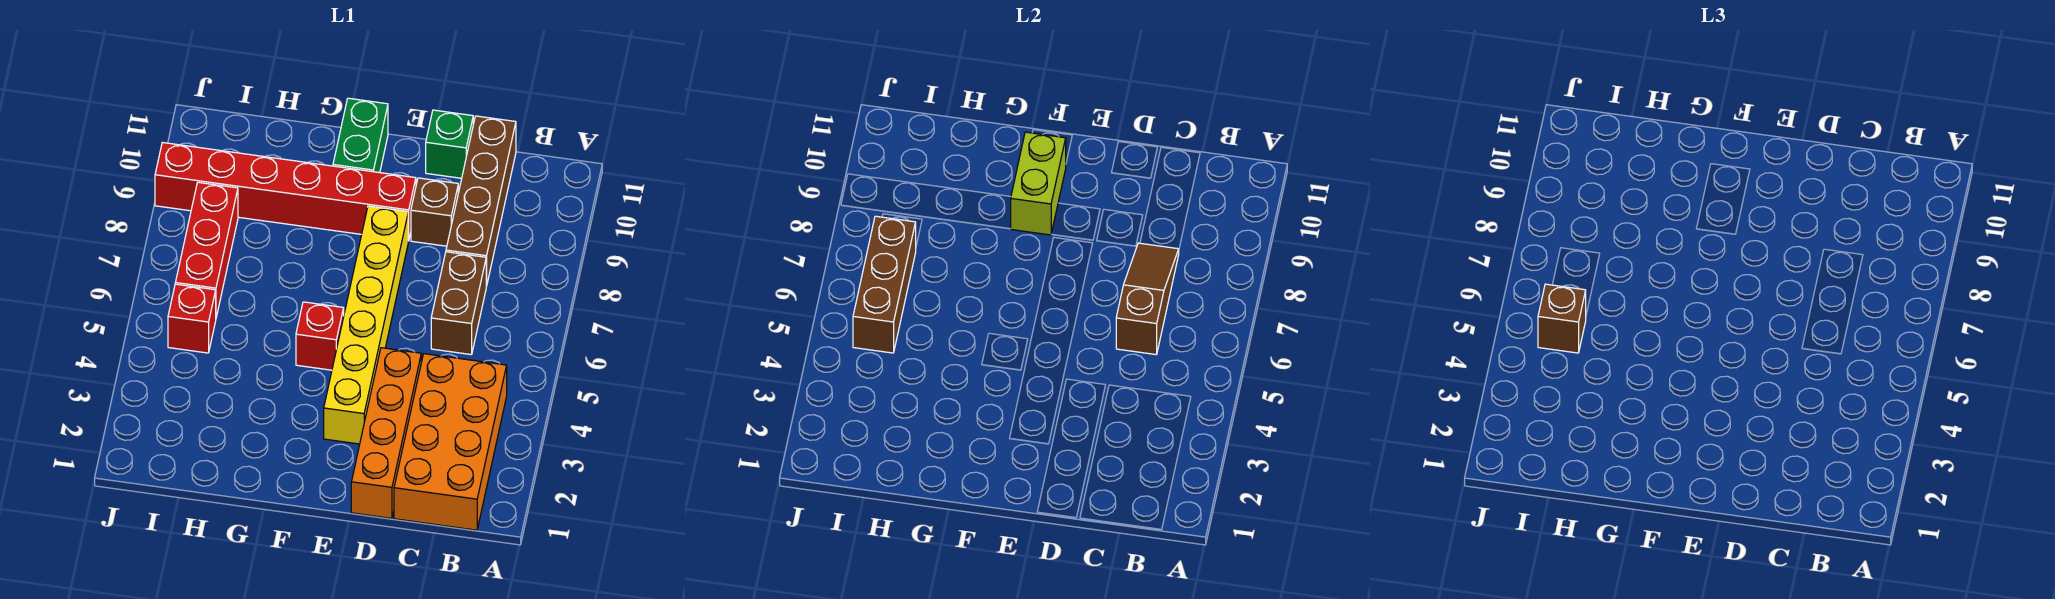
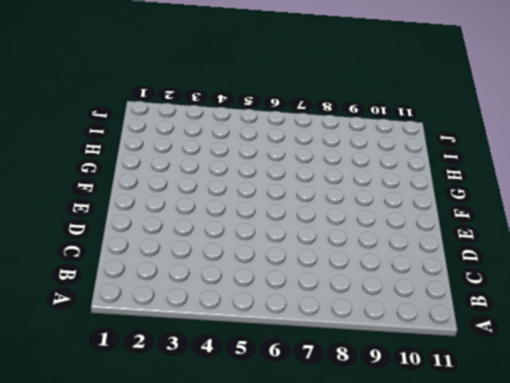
none -> orange brick B1:C4 level 1
none -> brown brick C6:C7 level 1
none -> brown brick C8:C11 level 1

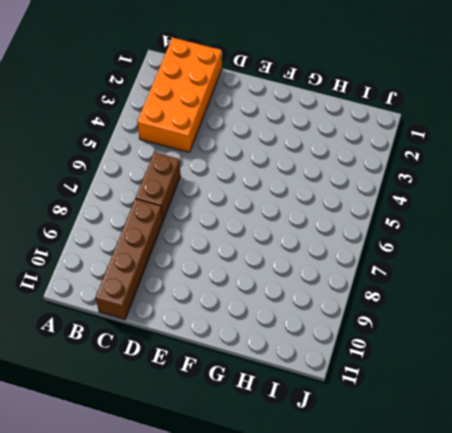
none -> orange brick D1:D4 level 1
none -> brown brick D9 level 1
none -> green brick D11 level 1

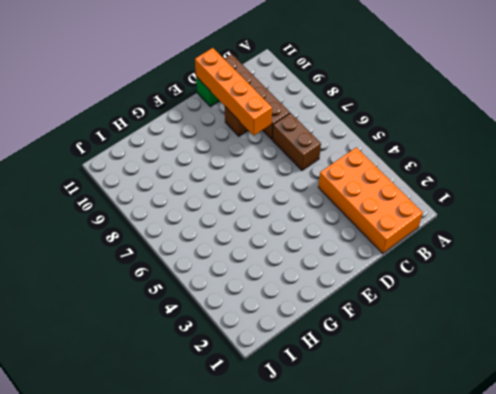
orange brick D8:D11 level 2 -> orange brick D1:D4 level 1
none -> yellow brick E3:E8 level 1
none -> red brick E9:J9 level 1
none -> red brick F5 level 1

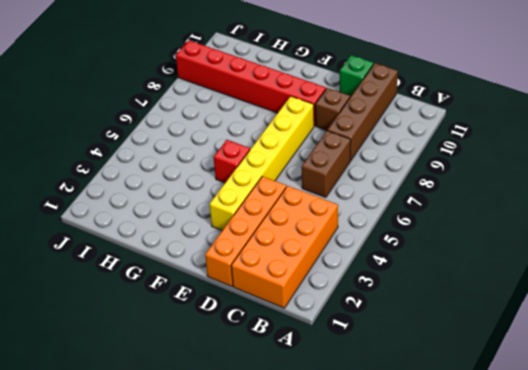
none -> green brick F10:F11 level 1
none -> red brick I5 level 1
none -> red brick I6:I8 level 1

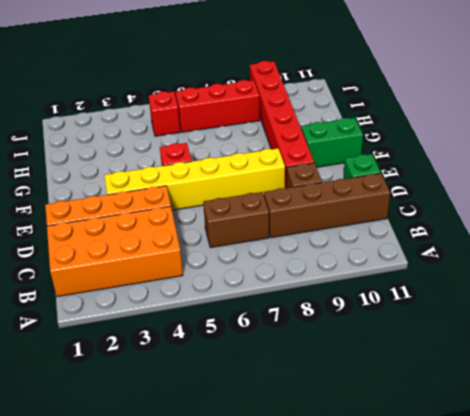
none -> brown slope C6:C8 level 2 top 6
none -> lime brick F9:F10 level 2
none -> brown brick I5:I7 level 2

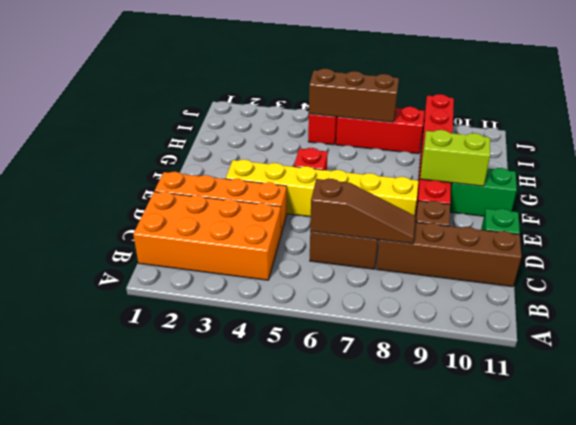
none -> brown brick I5 level 3

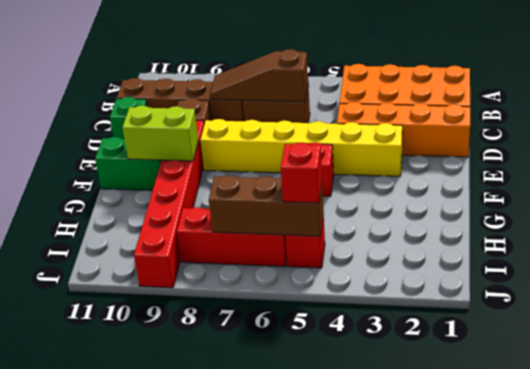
red brick I5 level 3 -> brown brick I5 level 3

